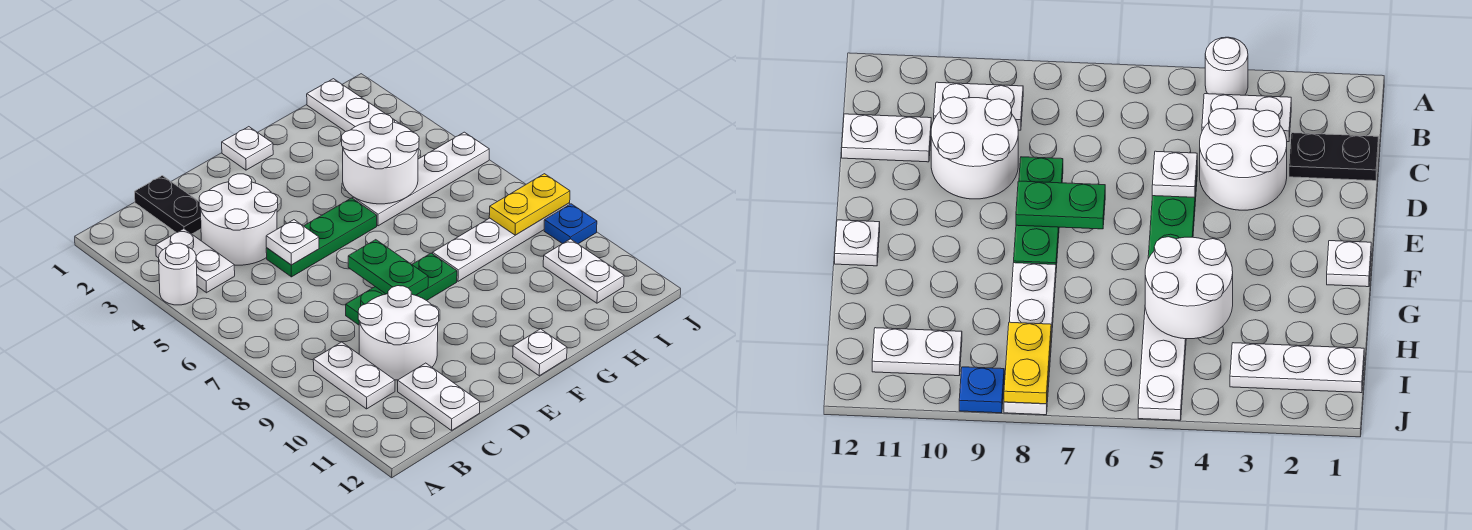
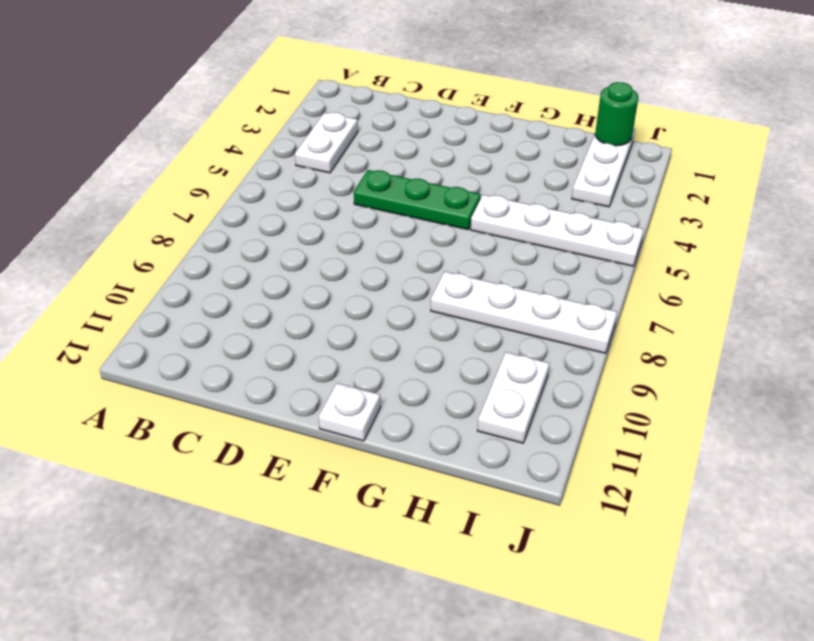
green round brick I1 level 2 -> none
none -> white round brick A4 level 1
none -> white plate B9:B10 level 1
none -> black plate C1:C2 level 1

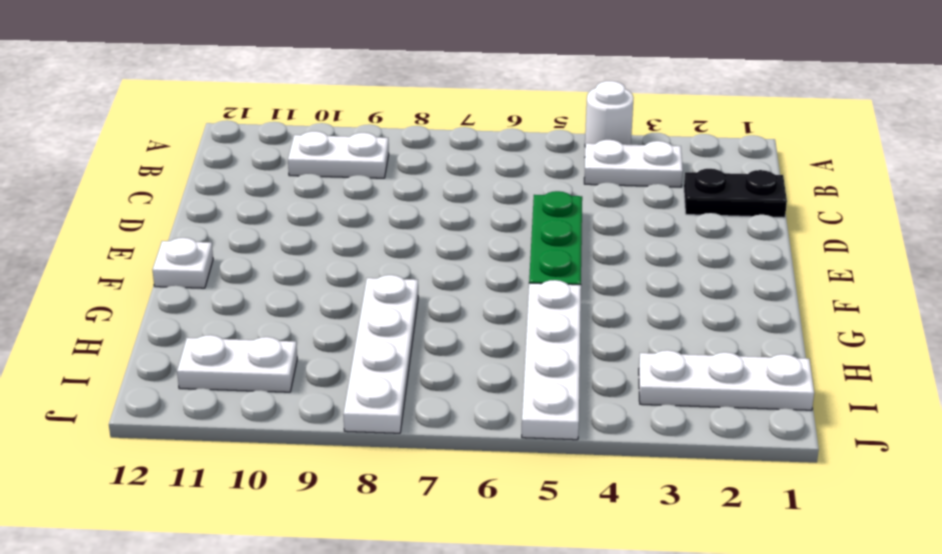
none -> white round brick C3:D4 level 1
none -> white round brick C9:D10 level 1
none -> white plate C11:C12 level 1

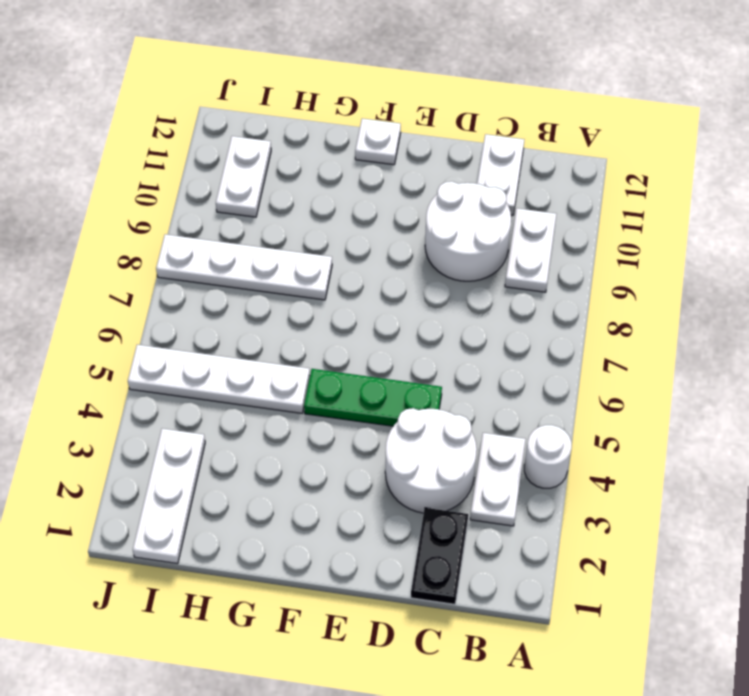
none -> green plate D8:F8 level 1
none -> white plate F1 level 1
none -> blue plate J9 level 1

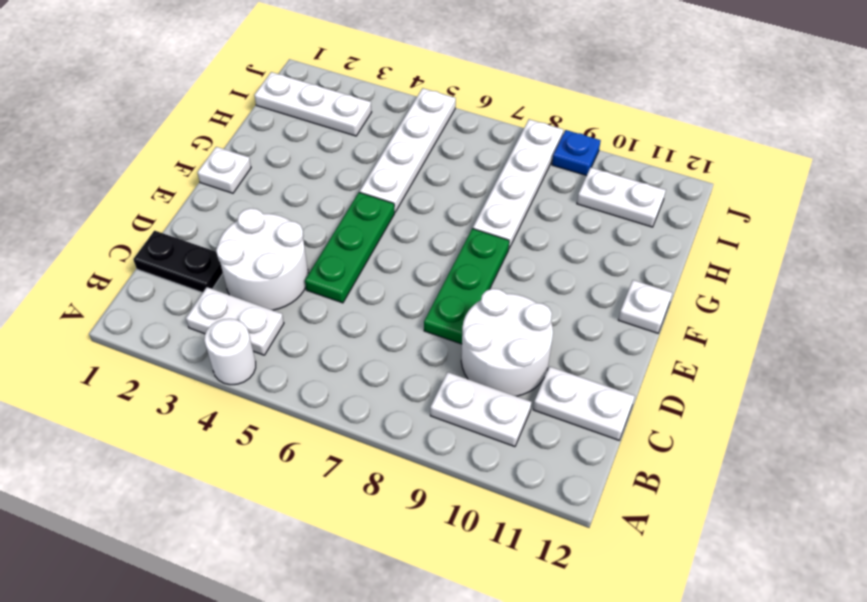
none -> white plate D5 level 2
none -> green plate E7:E8 level 2
none -> white round brick G4:H5 level 2

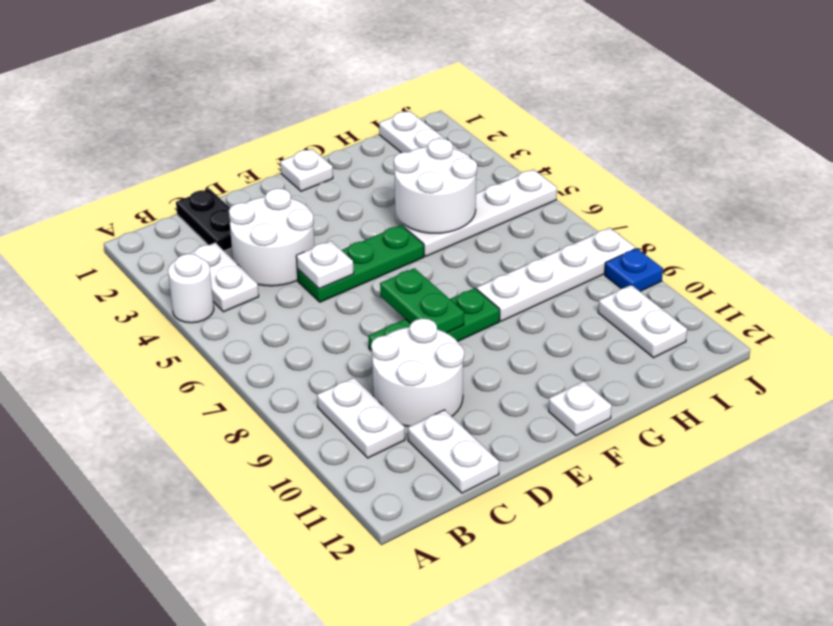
none -> yellow plate I8:J8 level 2

